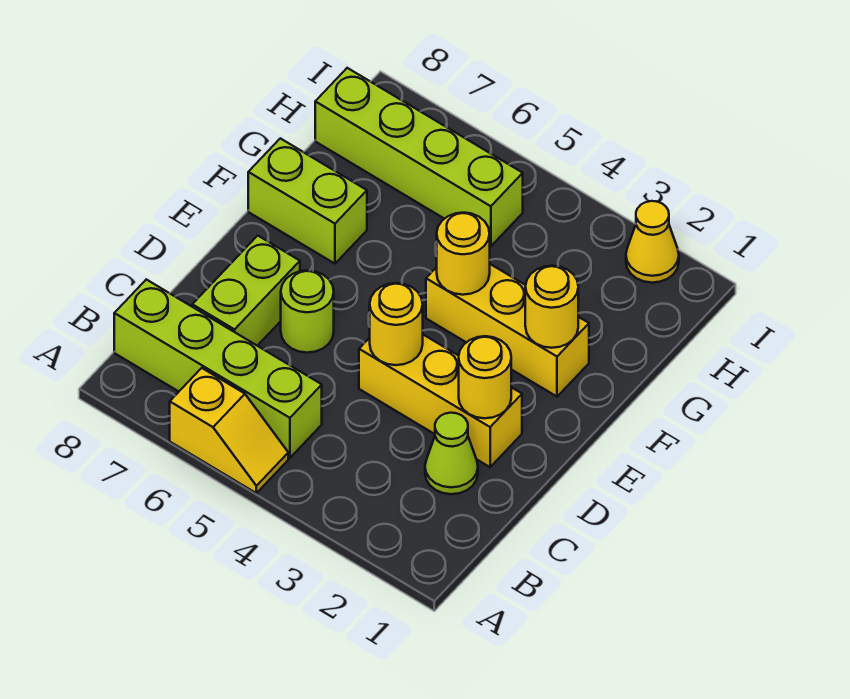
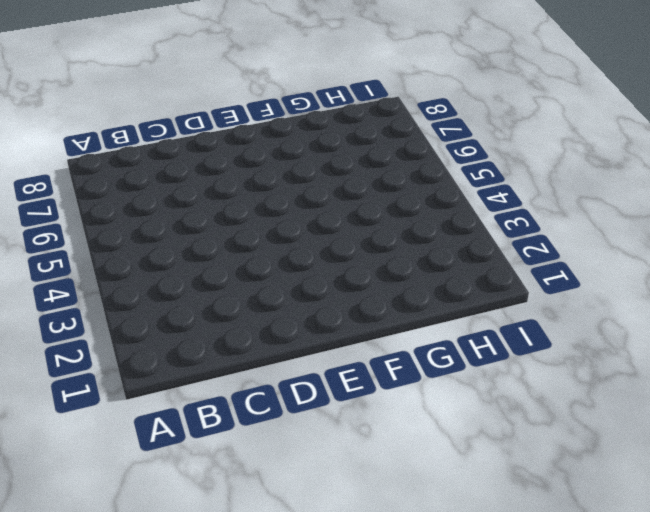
none -> yellow slope A5:A6 level 1 top 6
none -> lime brick B5:B8 level 1
none -> lime cone C2 level 1

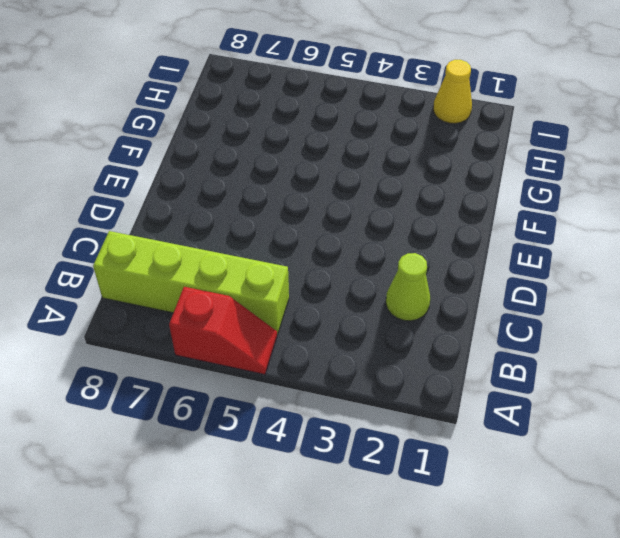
red slope A5:A6 level 1 top 6 -> yellow slope A5:A6 level 1 top 6
none -> lime brick C7:D7 level 1
none -> yellow brick D2:D4 level 1
none -> lime round brick D6 level 1

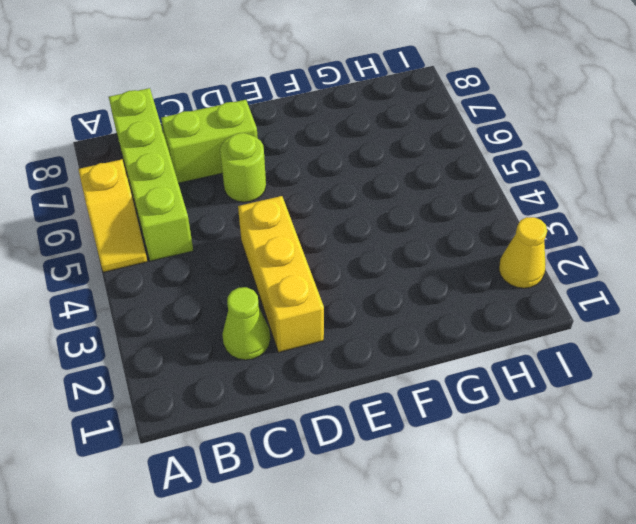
none -> yellow brick F2:F4 level 1
none -> lime brick F7:F8 level 1
none -> lime brick H5:H8 level 1

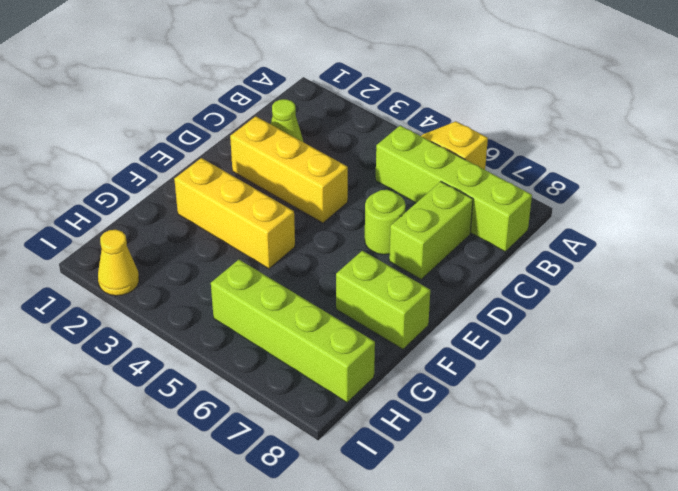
none -> yellow round brick D2 level 2
none -> yellow round brick D4 level 2
none -> yellow round brick F2 level 2

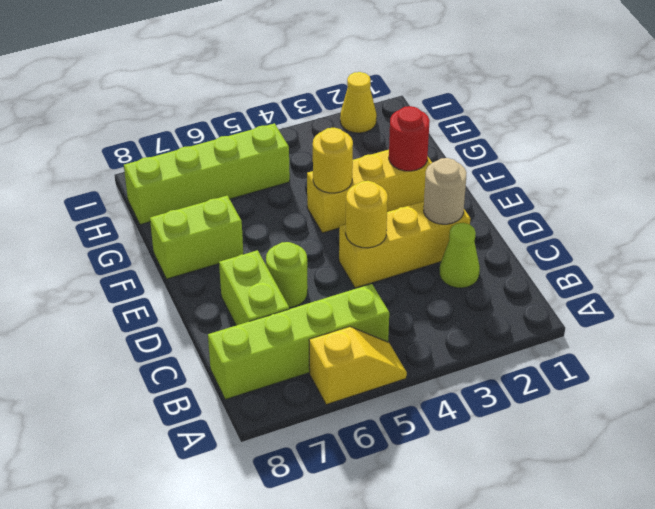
tan round brick D2 level 2 -> yellow round brick D2 level 2
red round brick F2 level 2 -> yellow round brick F2 level 2

